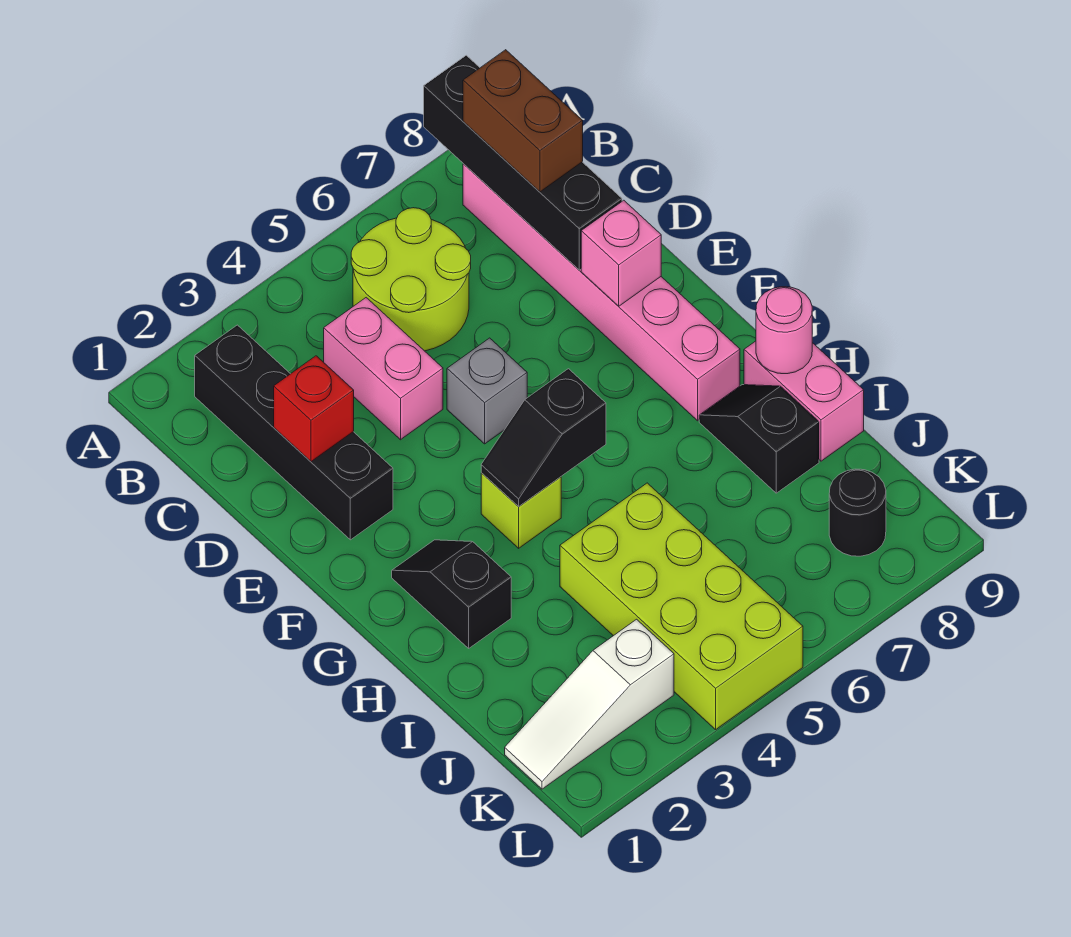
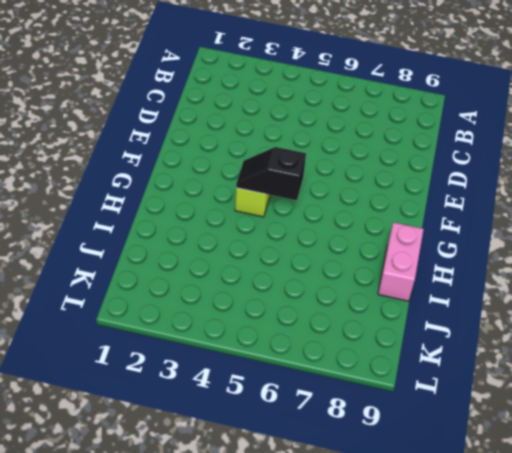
none -> black brick B2:E2 level 1
none -> lime round brick B5:C6 level 1
none -> pink brick B8:G8 level 1

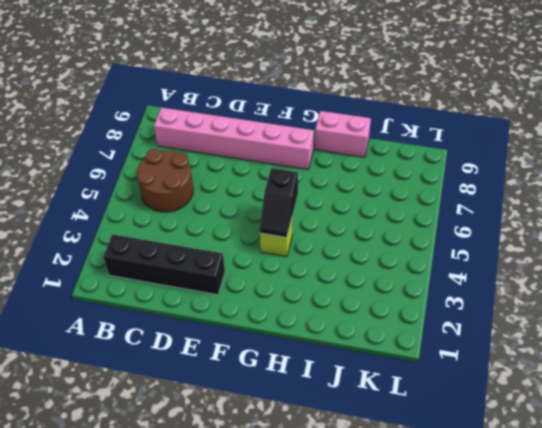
brown round brick B5:C6 level 1 -> lime round brick B5:C6 level 1
none -> pink brick C4:D4 level 1
none -> grey brick E5 level 1
none -> black slope G2:H2 level 1 top H

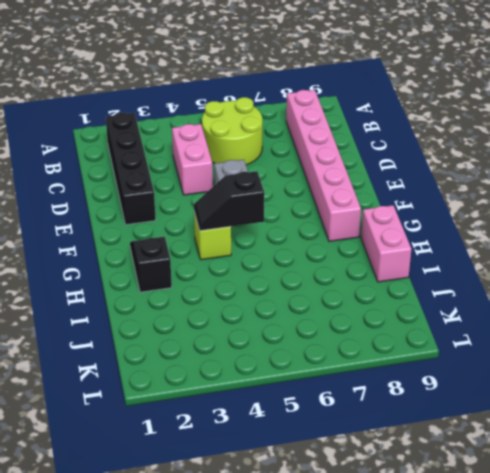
none -> black slope H8:I8 level 1 top I
none -> lime brick I4:L5 level 1
none -> white slope K1:K3 level 1 top 3

